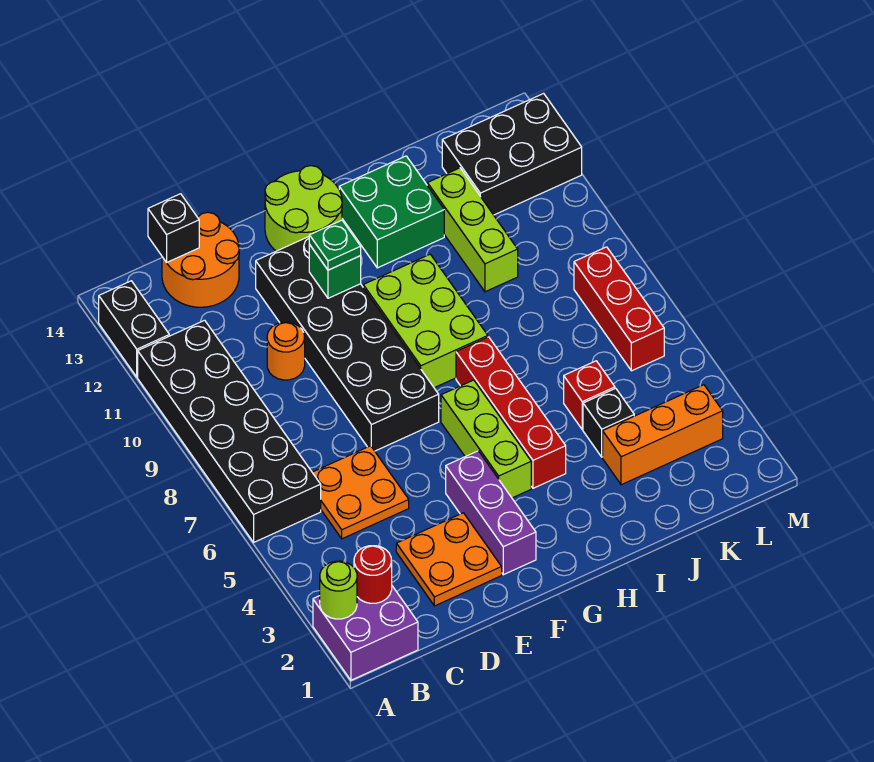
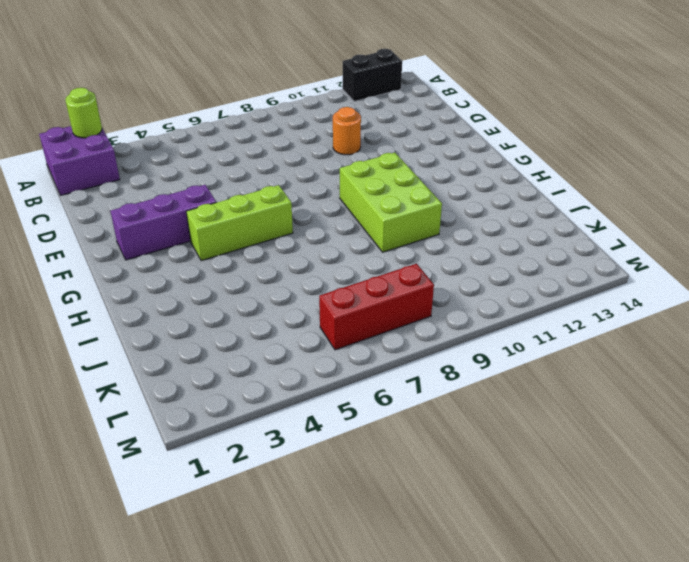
lime brick G9:I10 level 1 -> lime brick G8:H10 level 1
none -> black brick A6:B11 level 1
none -> orange plate C5:D6 level 1
none -> orange round brick C13:D14 level 1

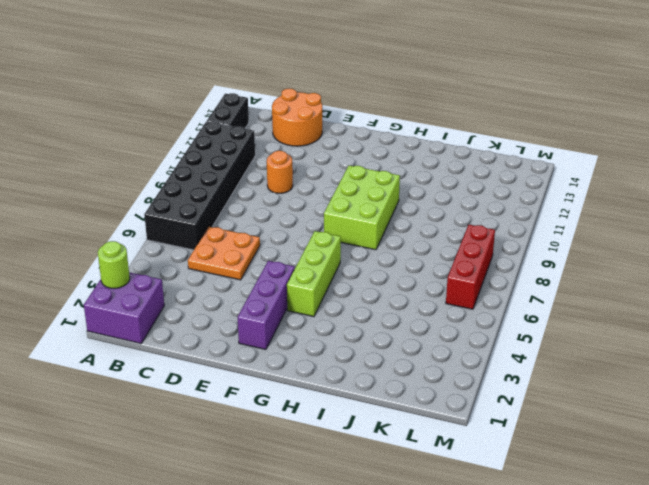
none -> orange plate D2:E3 level 1
none -> black brick E7:F12 level 1
none -> lime round brick F13:G14 level 1

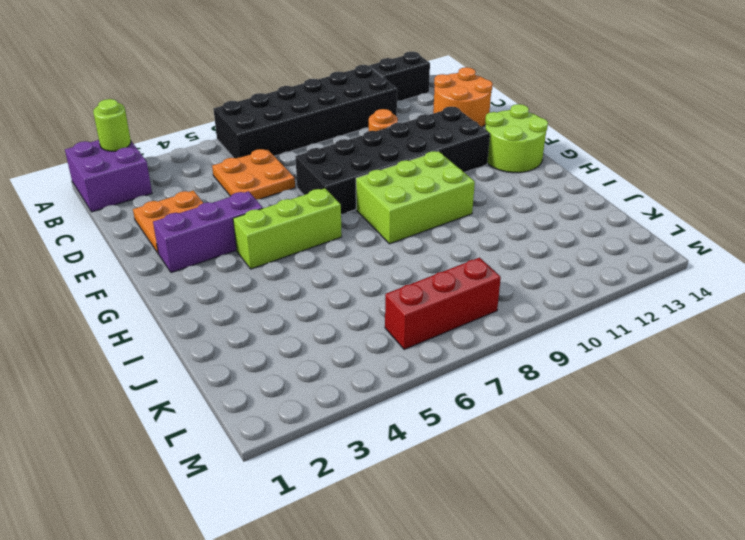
none -> red brick H4:H7 level 1
none -> green brick H12:I13 level 1
none -> orange brick J3:L3 level 1

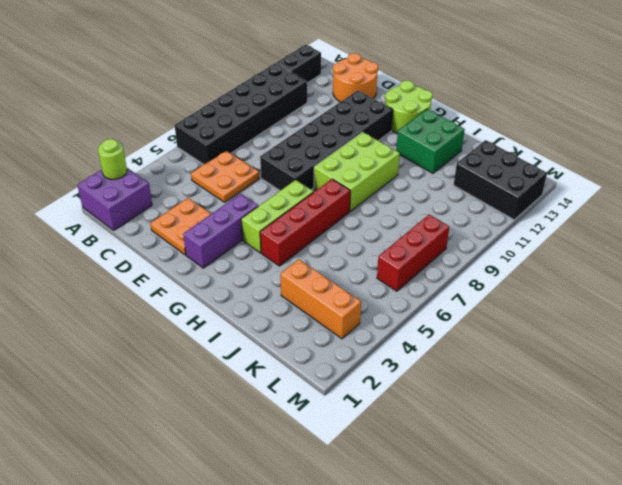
none -> orange round brick D10 level 1
none -> black brick J4 level 1
none -> red brick J5 level 1

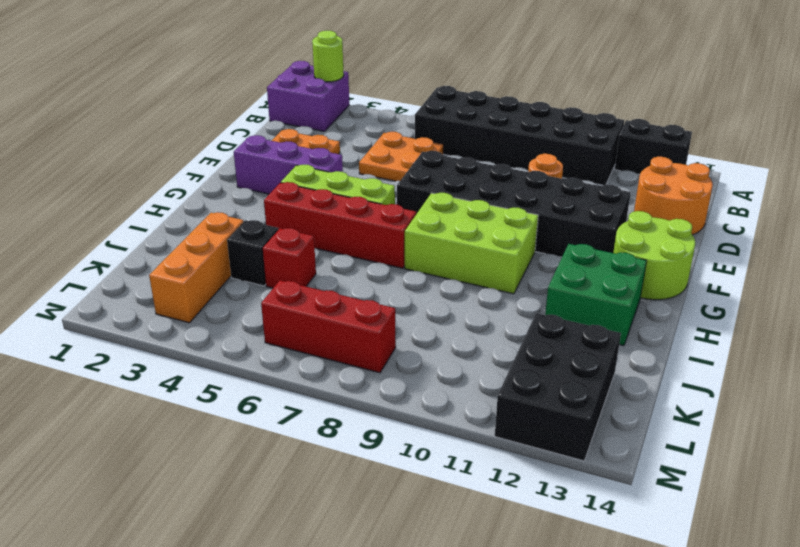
none -> lime brick J10:J12 level 1
none -> red round brick B2 level 2
none -> black brick C14 level 2

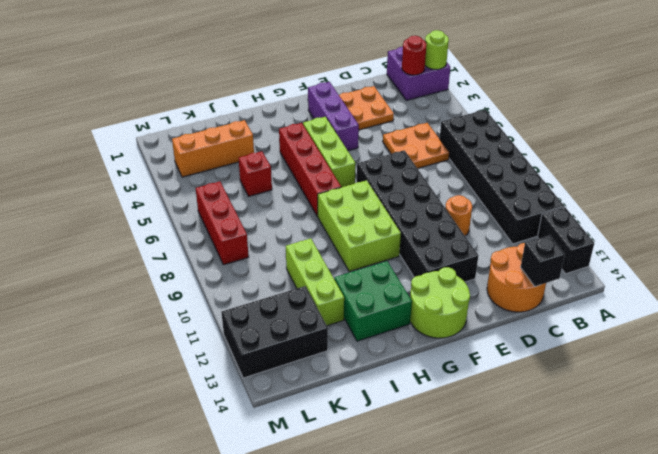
none -> black brick J4 level 1
none -> green brick F11 level 2
none -> green plate F11 level 3

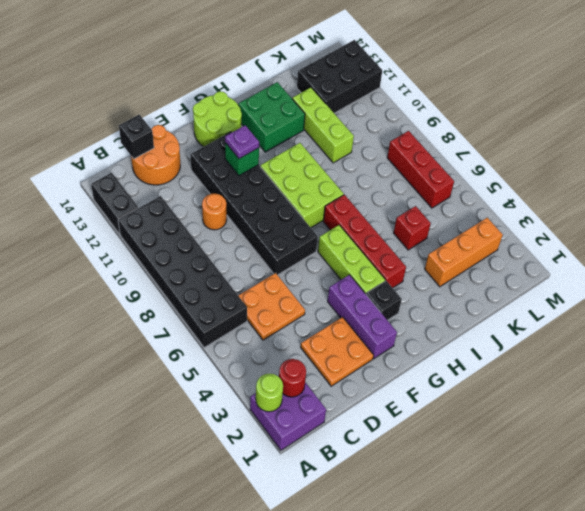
purple plate F11 level 3 -> green plate F11 level 3
black brick G3 level 1 -> black brick J4 level 1

